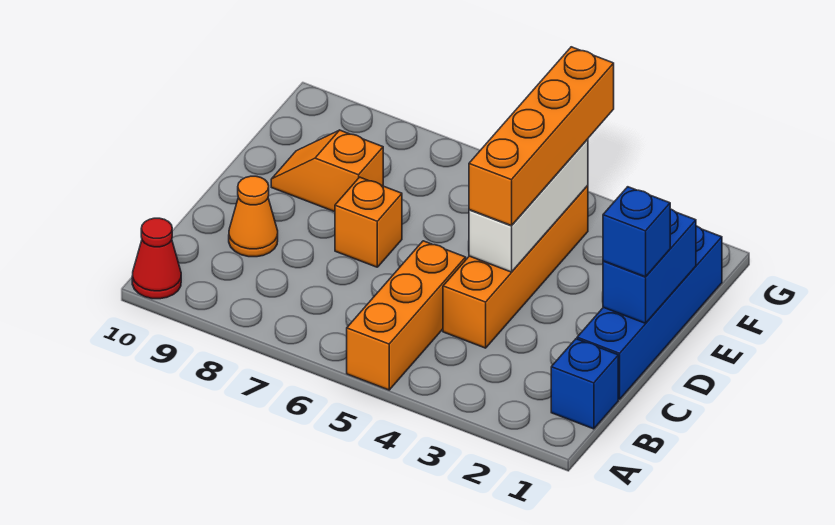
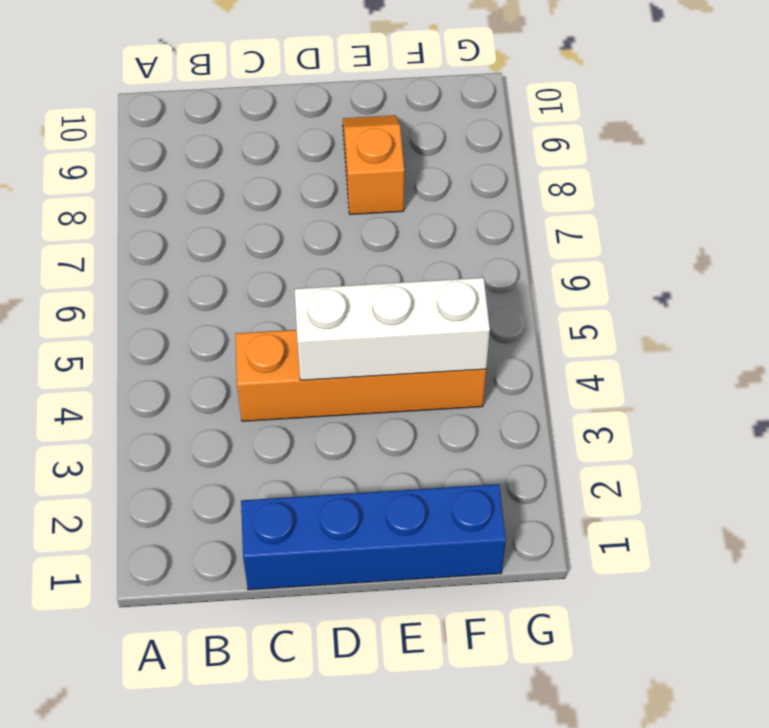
none -> orange brick A5:C5 level 1
none -> red cone A10 level 1
none -> blue brick B1 level 1

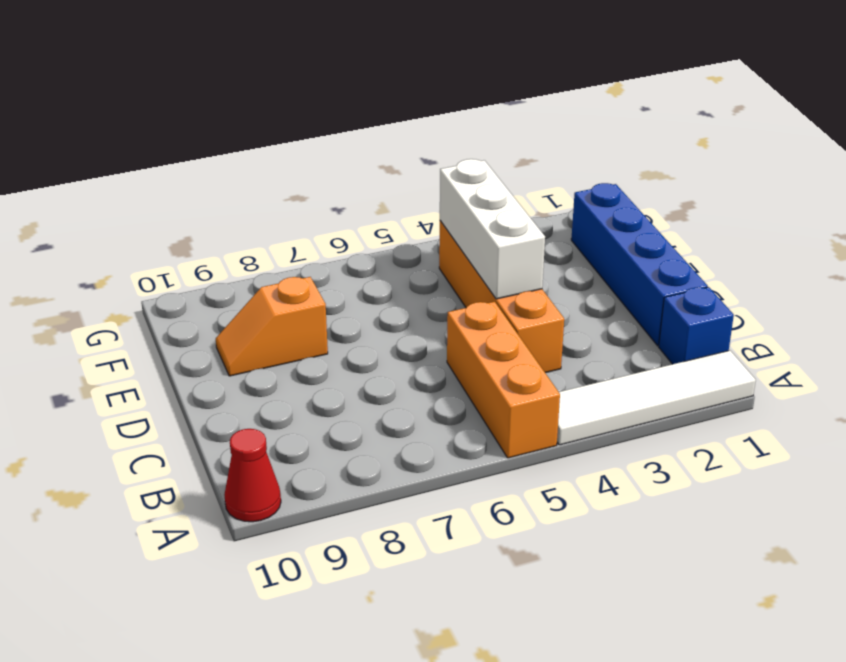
white tile A1:A4 level 1 -> none
none -> orange cone C9 level 1
none -> orange brick D7 level 1
none -> blue brick D1:E1 level 2

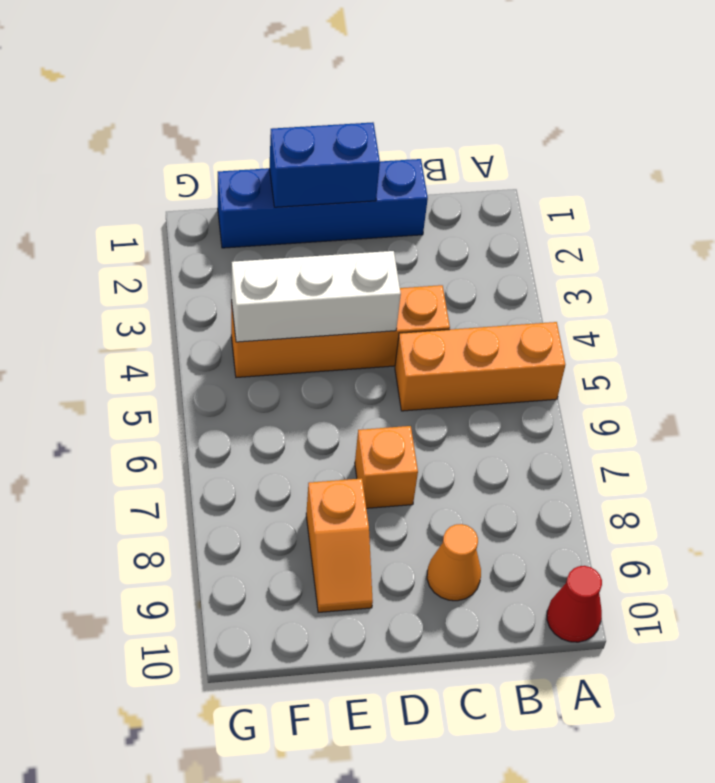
none -> blue brick B1 level 1
none -> blue brick D1 level 3
none -> orange brick D4:G4 level 3

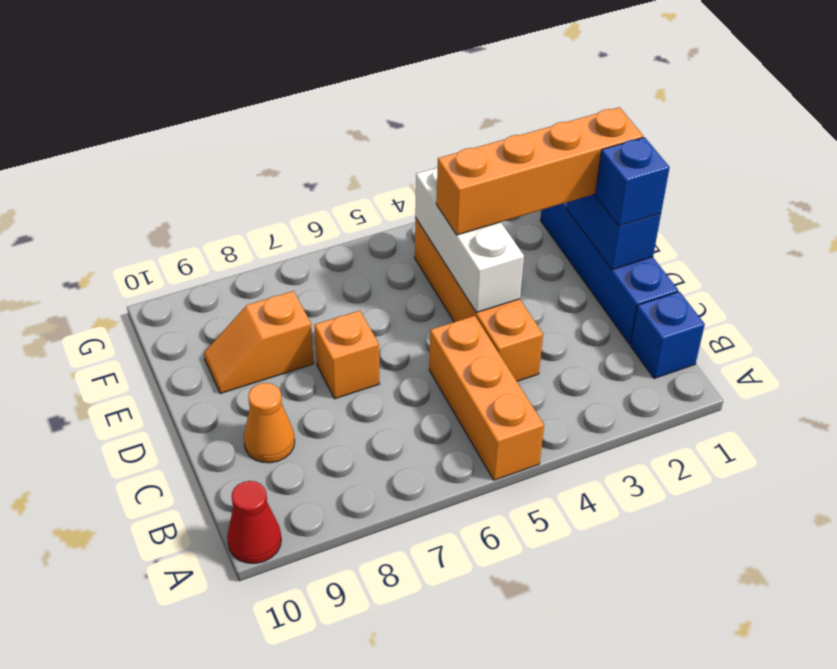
orange brick E1:E4 level 3 -> orange brick D4:G4 level 3

